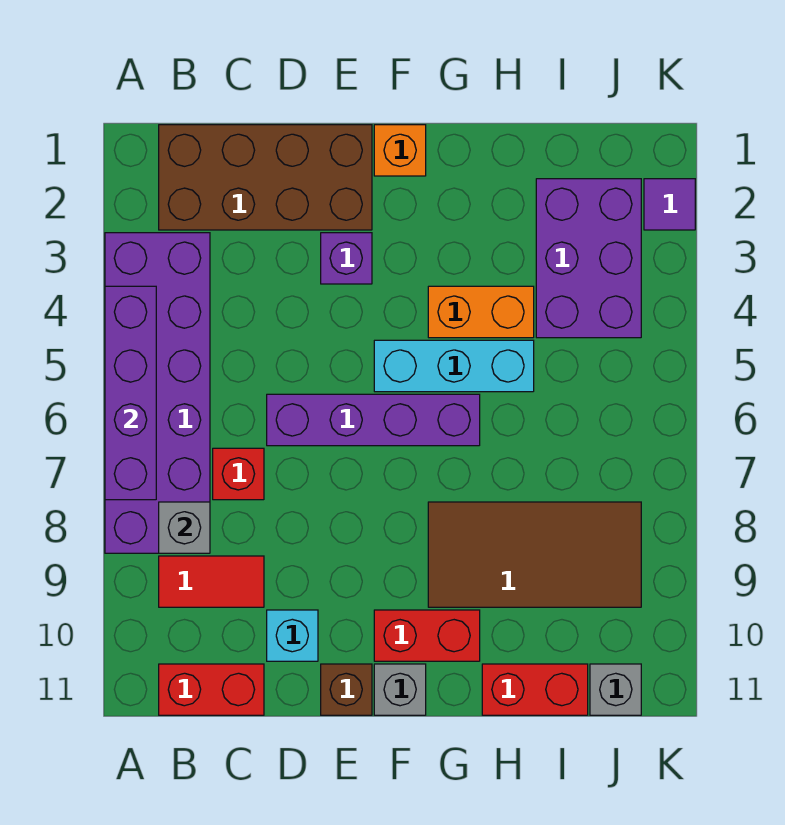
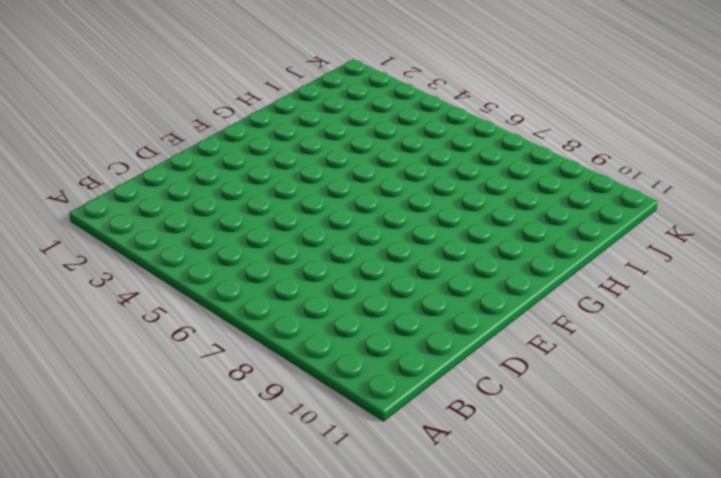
none -> purple brick A3:B8 level 1
none -> brown brick B1:E2 level 1
none -> red tile B9:C9 level 1

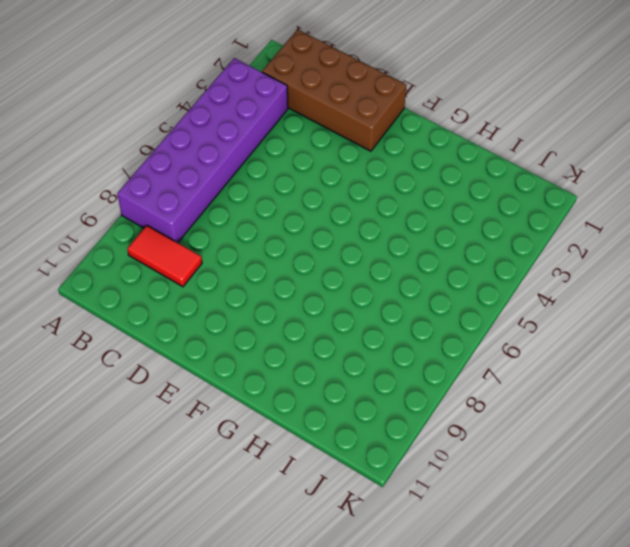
none -> red brick B11:C11 level 1
none -> red brick C7 level 1
none -> purple brick D6:G6 level 1

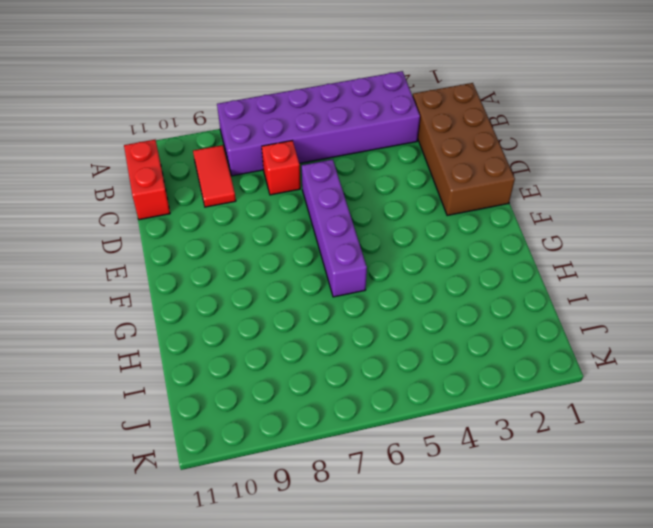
none -> cyan brick D10 level 1
none -> purple brick E3 level 1
none -> brown brick E11 level 1

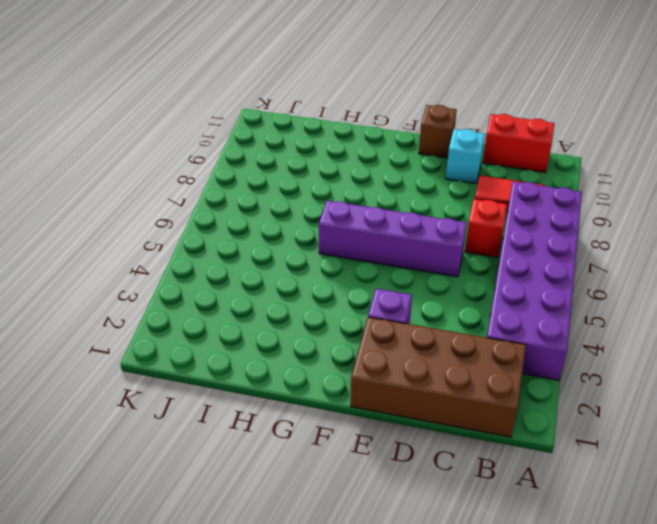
none -> orange brick F1 level 1
none -> cyan brick F5:H5 level 1
none -> red brick F10:G10 level 1

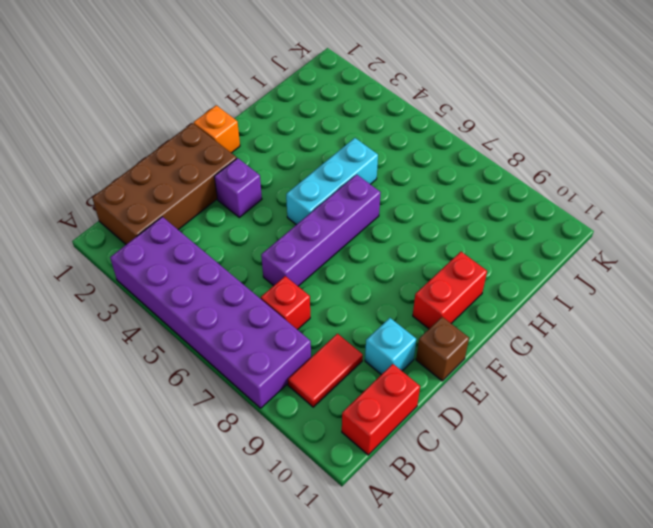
none -> grey brick F11 level 1
none -> orange brick G4:H4 level 1
none -> brown tile G8:J9 level 1

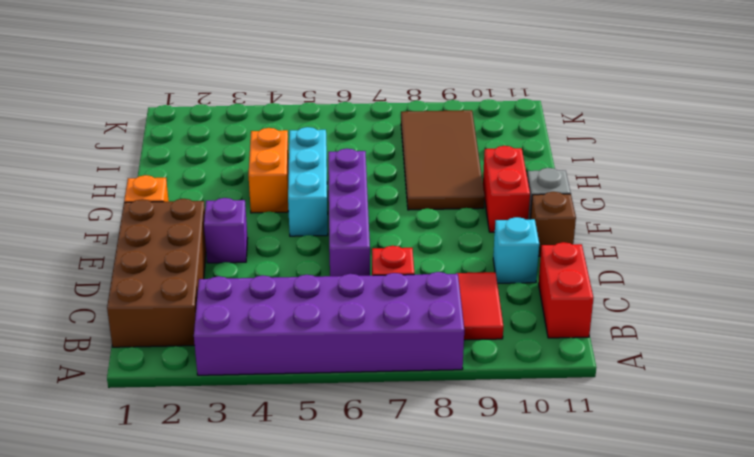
none -> red brick H11:I11 level 1
none -> purple brick I2:J4 level 1
none -> grey brick J11 level 1

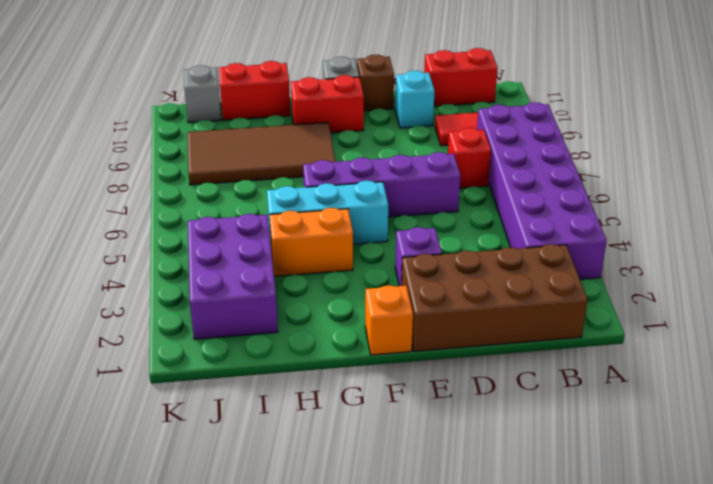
none -> purple tile K2 level 1
none -> purple brick A4:A7 level 2
none -> grey brick B8 level 2

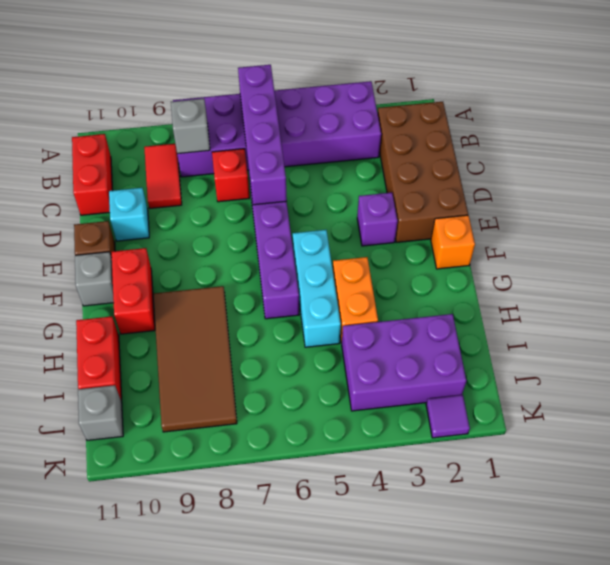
purple brick A6:D6 level 2 -> purple brick A4:A7 level 2

